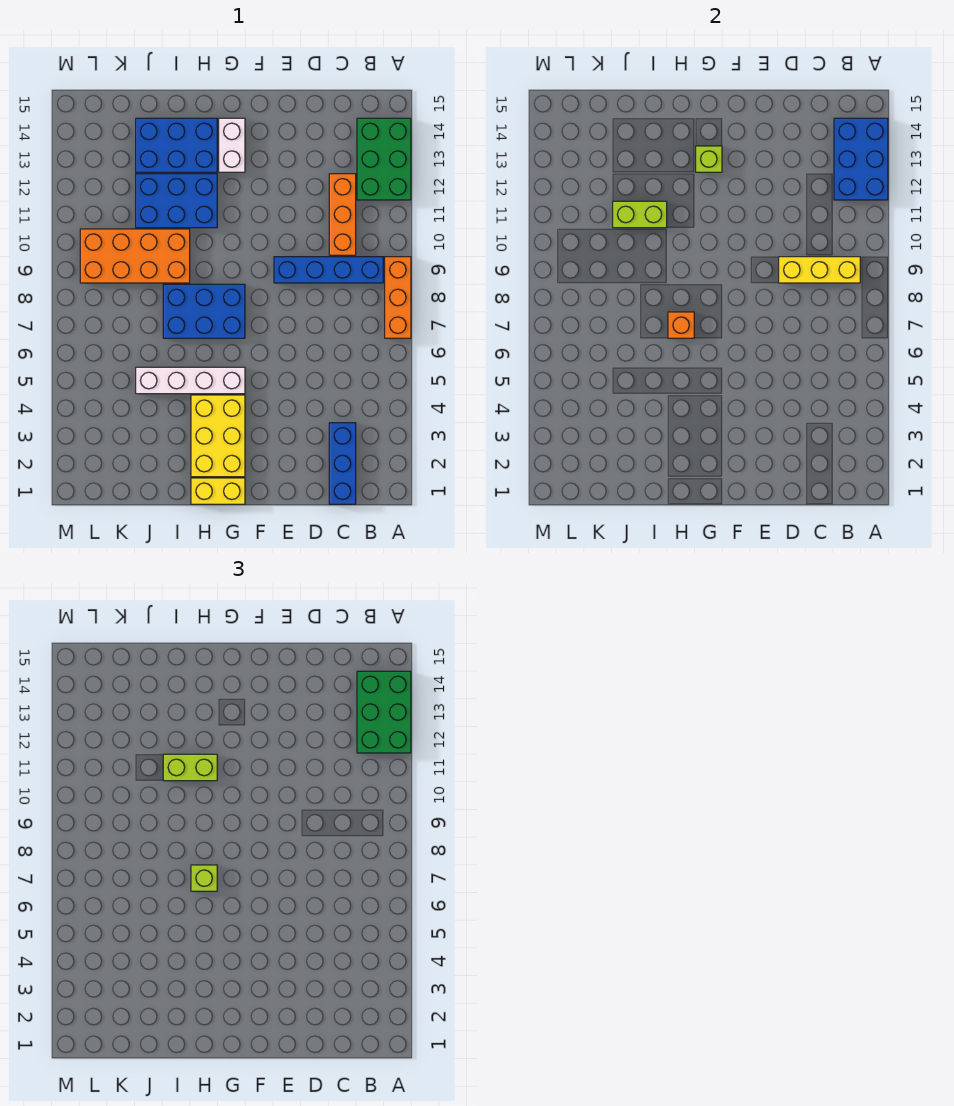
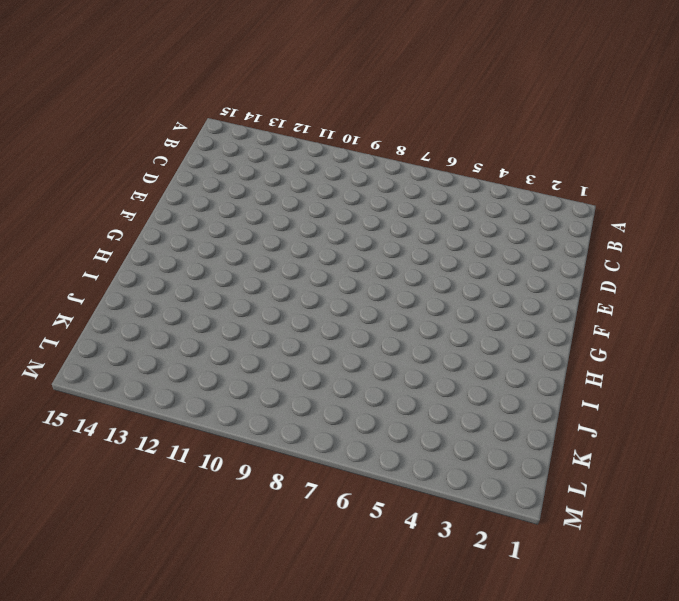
none -> orange brick A7:A9 level 1
none -> green brick A12:B14 level 1
none -> blue brick B9:E9 level 1

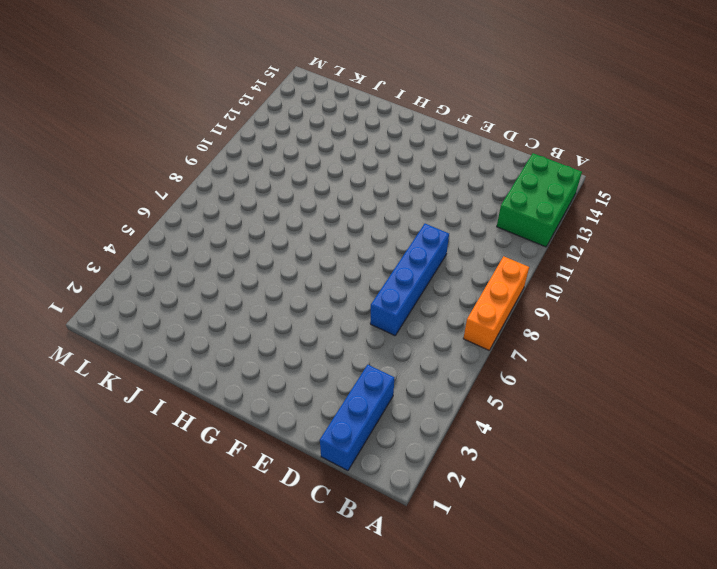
blue brick D6:D9 level 1 -> blue brick B9:E9 level 1
none -> orange brick C10:C12 level 1
none -> yellow brick G1:H1 level 1
none -> yellow brick G2:H4 level 1

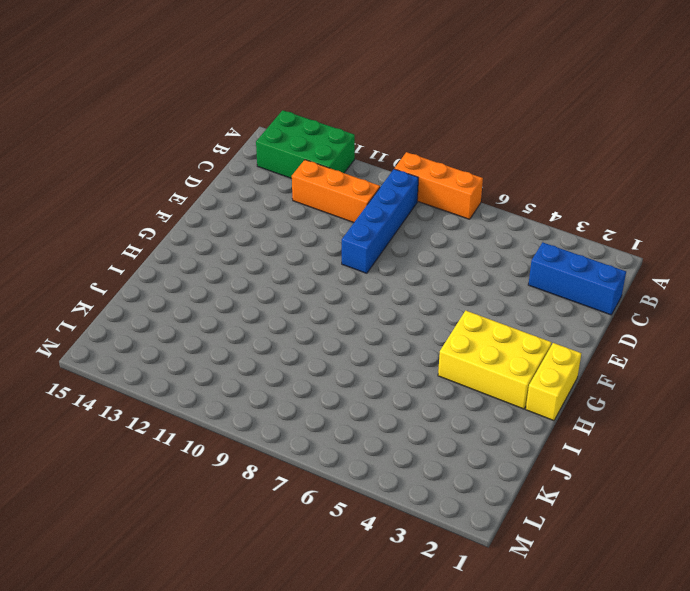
none -> white brick G5:J5 level 1
none -> blue brick G7:I8 level 1
none -> white brick G13:G14 level 1

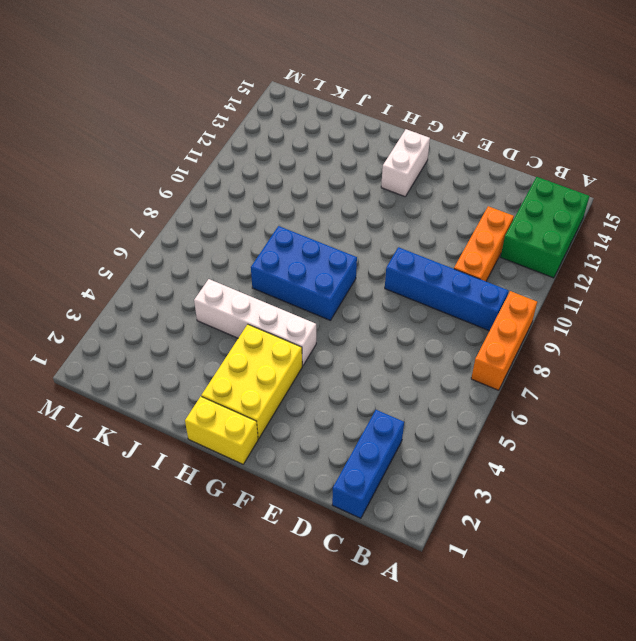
none -> blue brick H11:J12 level 1
none -> blue brick H13:J14 level 1
none -> orange brick I9:L10 level 1

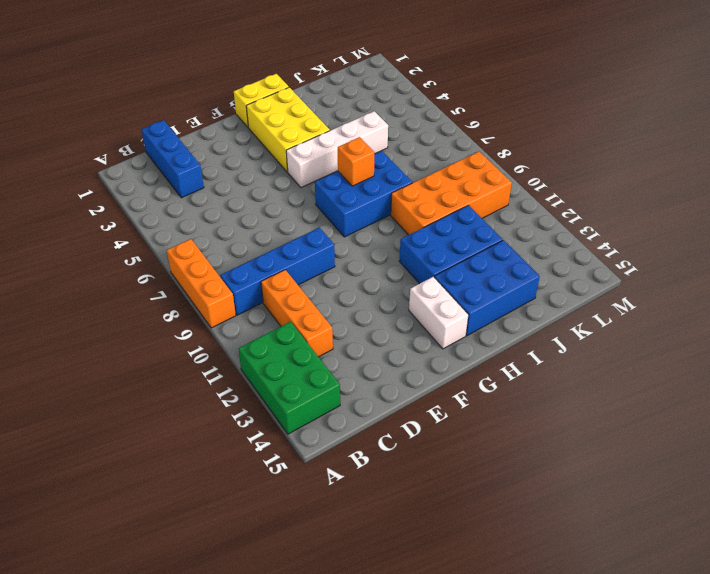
none -> blue brick A12:B14 level 2
none -> yellow brick B9:D9 level 2
none -> lime brick G13 level 2

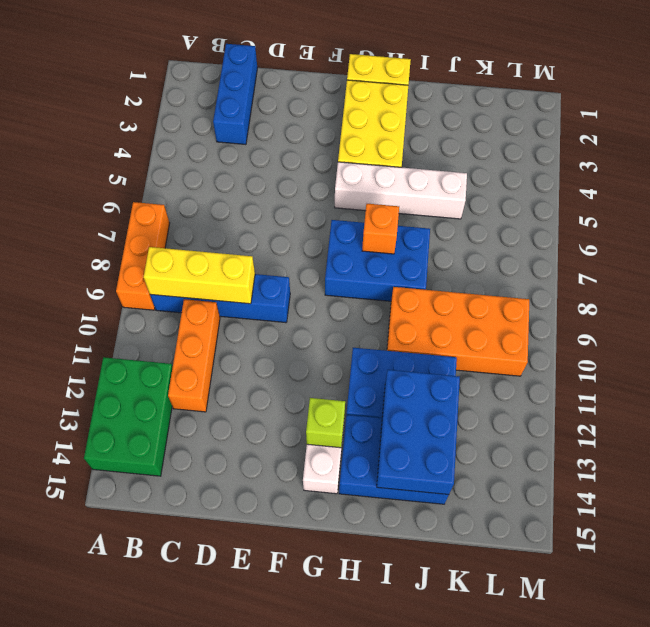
blue brick I12:J14 level 2 -> blue brick A12:B14 level 2
none -> lime brick I11:J11 level 2
none -> green brick A12:B14 level 3
none -> lime brick H7 level 3

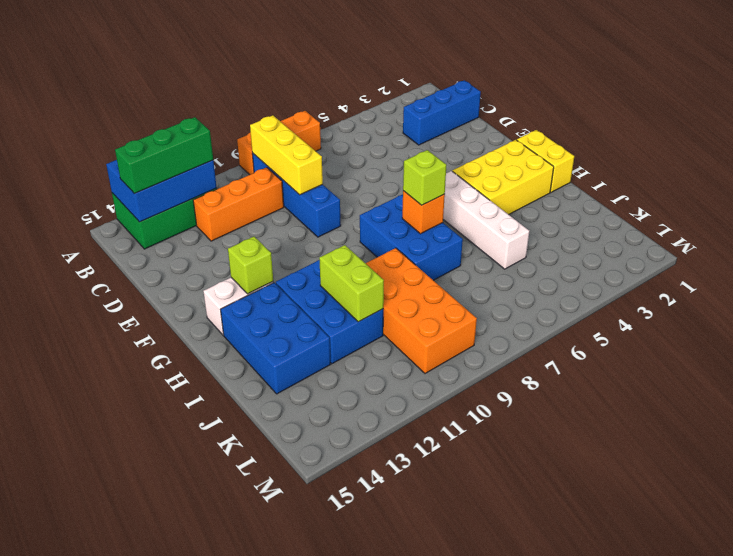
green brick B12:B14 level 3 -> green brick A12:B14 level 3
none -> lime brick H11:I11 level 3

